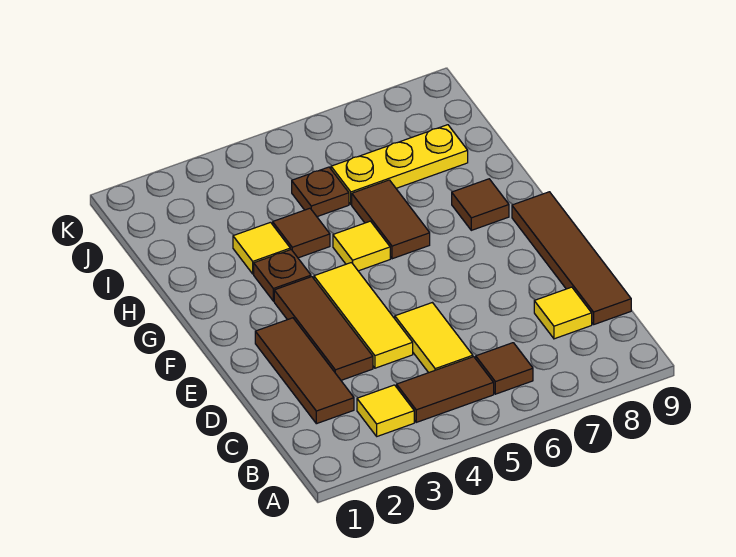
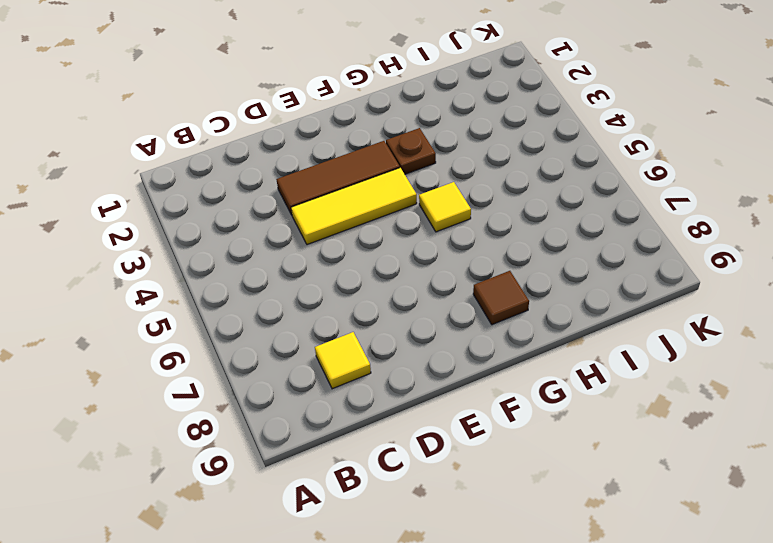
none -> yellow tile B3 level 1
none -> brown tile B4:B5 level 1
none -> brown tile B6 level 1

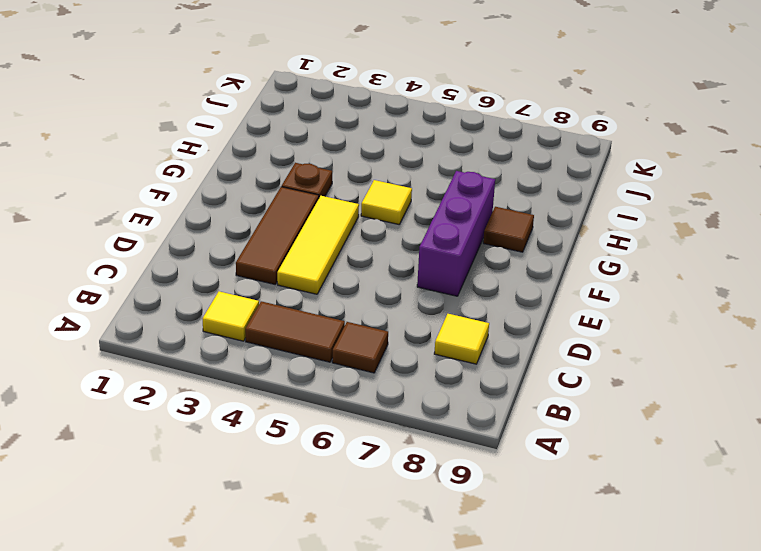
purple brick E7:G7 level 1 -> none
none -> brown tile C2:E2 level 1
none -> yellow tile C5:D5 level 1
none -> brown tile C9:F9 level 1

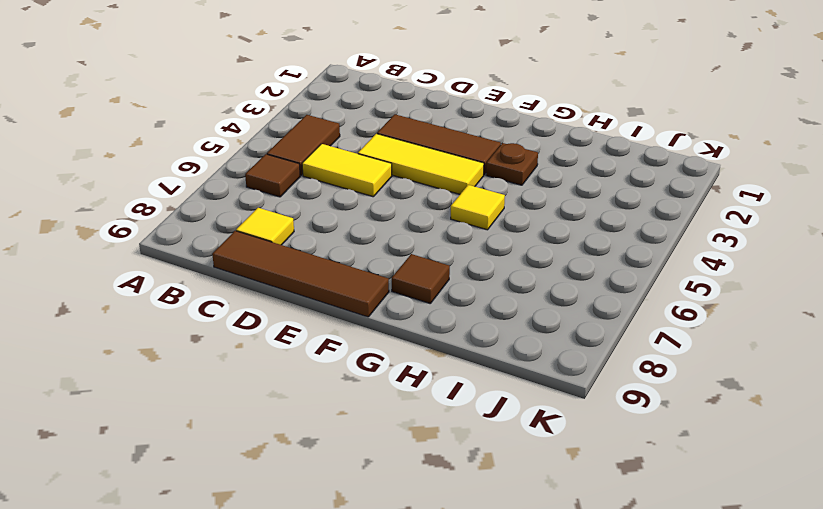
none -> yellow tile B3 level 1
none -> brown tile C2:E2 level 1
none -> brown tile G6:H6 level 1

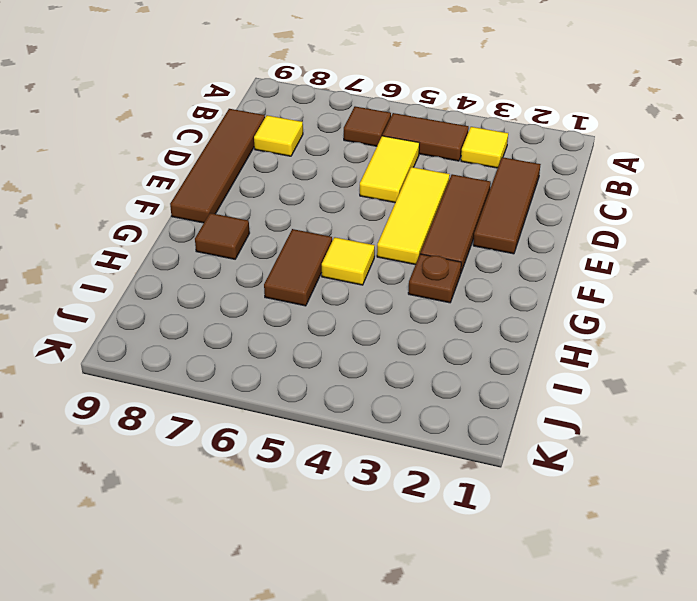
none -> yellow tile H3 level 1
none -> brown tile H4 level 1
none -> brown plate I5 level 1

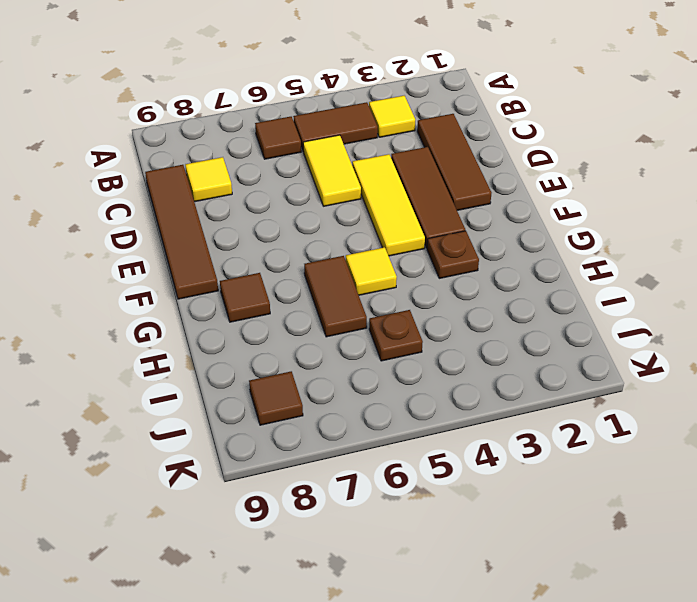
brown tile J8 level 1 -> brown tile H4 level 1
none -> yellow tile H3 level 1
none -> yellow plate I6:I8 level 1

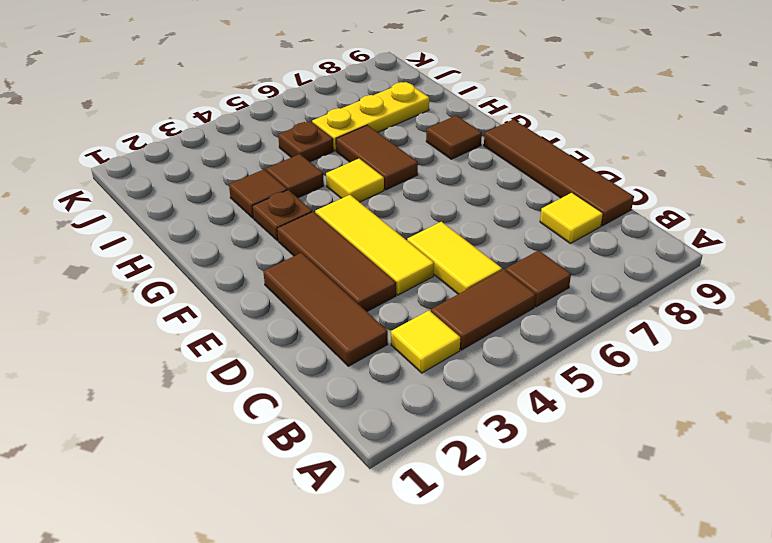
brown tile H3 level 1 -> yellow tile H3 level 1

